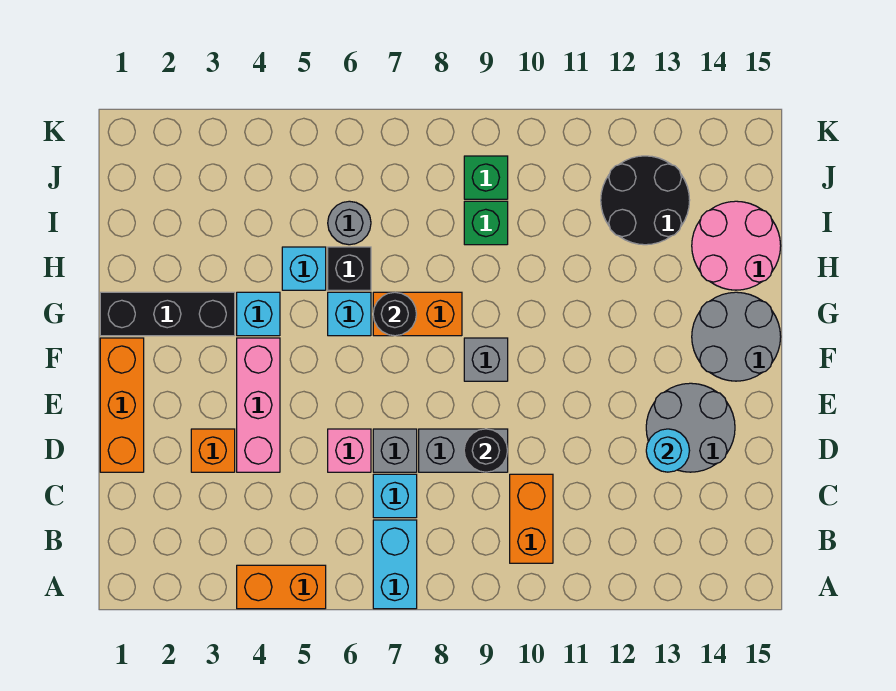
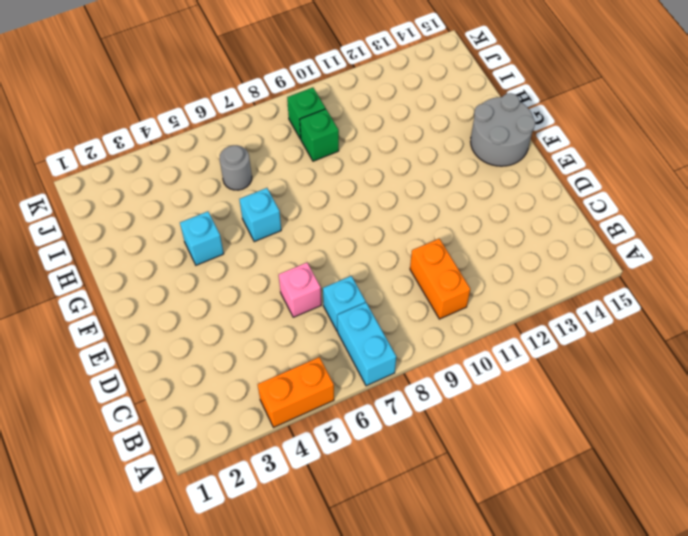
none -> orange brick D1:F1 level 1
none -> orange brick D3 level 1
none -> pink brick D4:F4 level 1

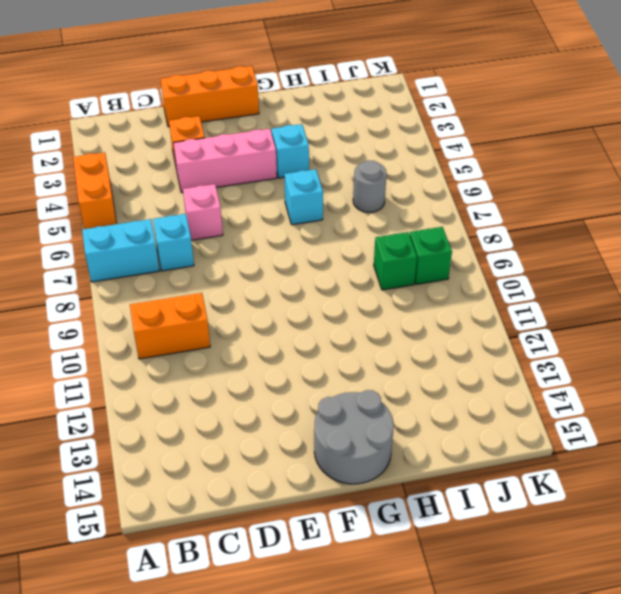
none -> grey brick D7 level 1
none -> grey brick D8:D9 level 1
none -> grey round brick D13:E14 level 1

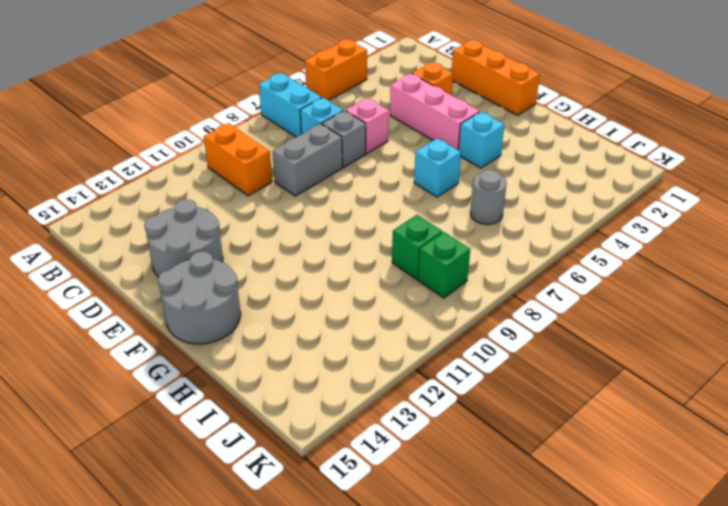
none -> grey brick F9 level 1
none -> black brick G1:G3 level 1
none -> orange brick G7:G8 level 1

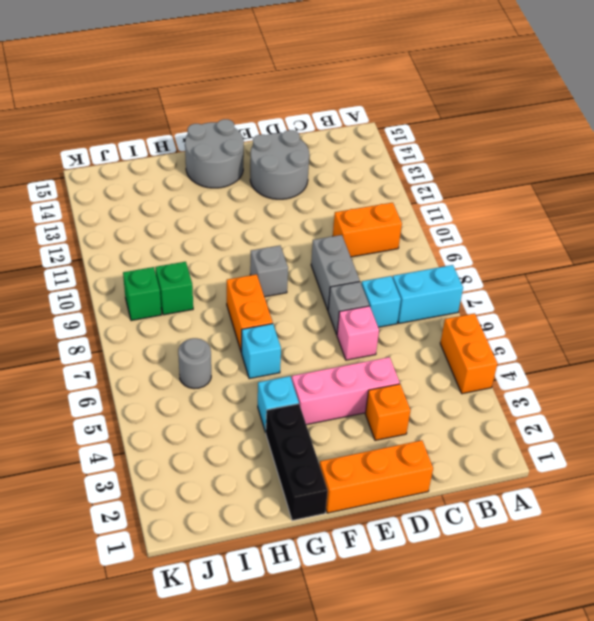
none -> cyan brick H5 level 1
none -> black brick H6 level 1
none -> pink round brick H14:I15 level 1

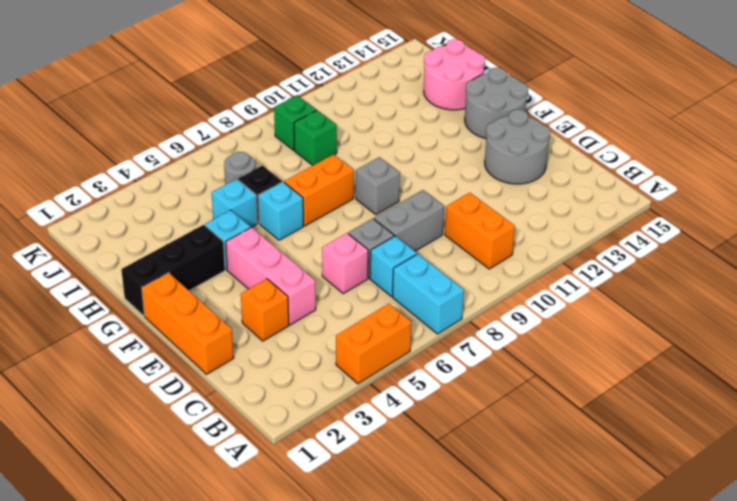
none -> black round brick I12:J13 level 1
none -> black round brick D9 level 2
none -> cyan round brick D13 level 2

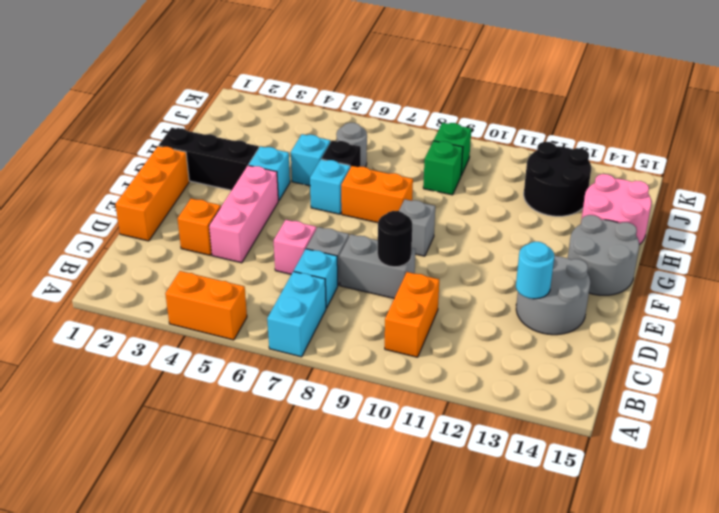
none -> black round brick G7 level 2

